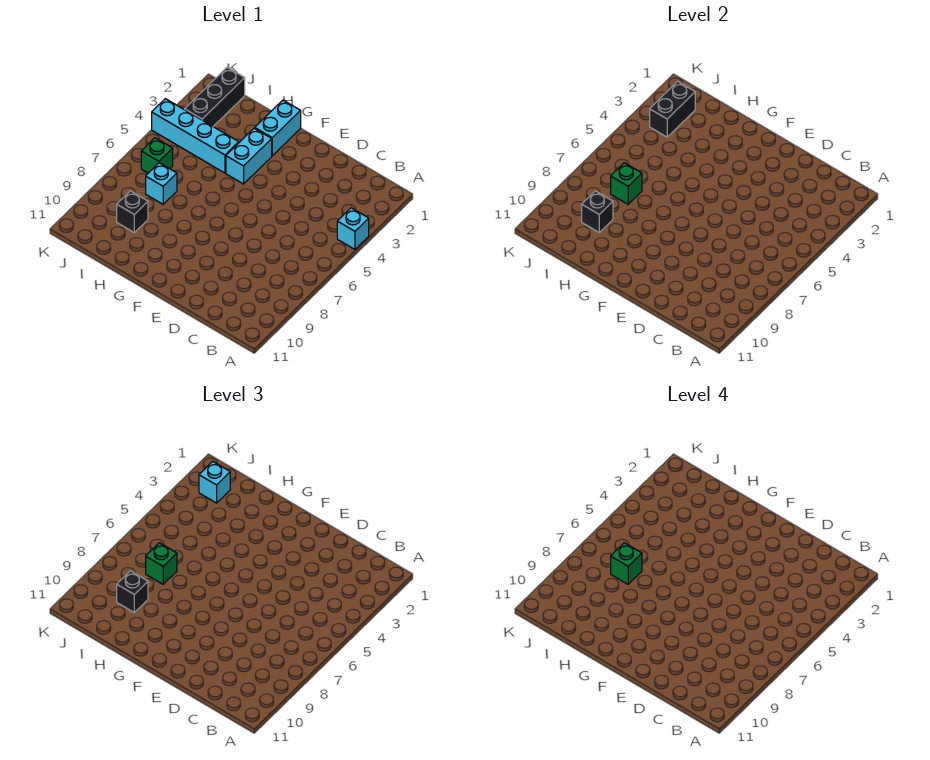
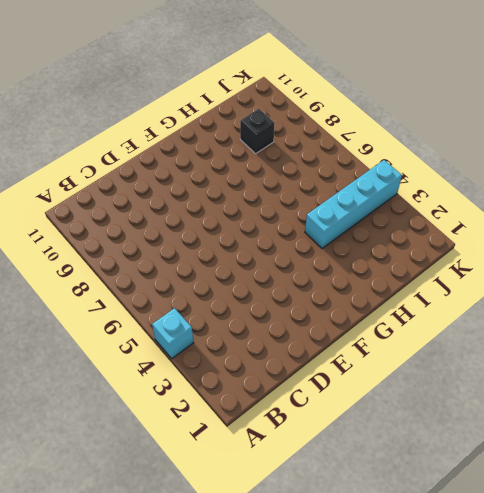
none -> cyan brick G1:G2 level 1
none -> cyan brick G3:G4 level 1
none -> cyan brick I7 level 1

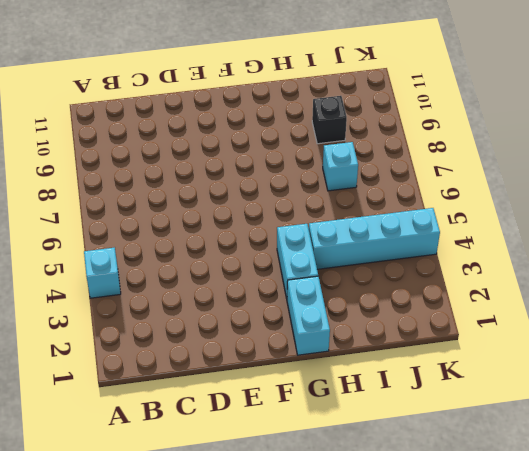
none -> black brick J1:J3 level 1
none -> green brick J6 level 1
none -> green brick I7 level 2

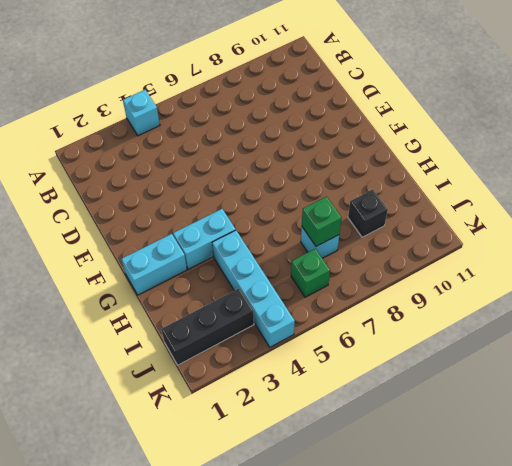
none -> black brick I9 level 2
none -> black brick J2:J3 level 2
none -> green brick I7 level 3

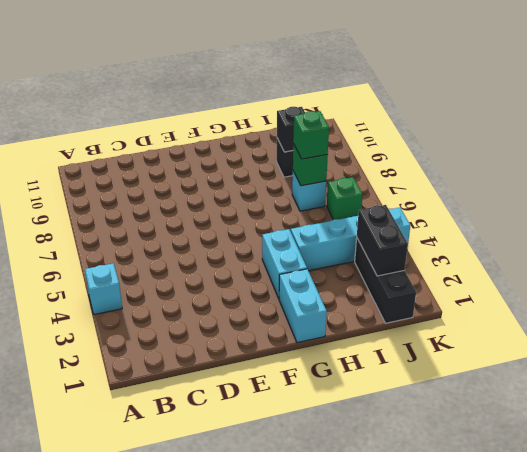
none -> black brick I9 level 3
none -> cyan brick J2 level 3
none -> green brick I7 level 4

